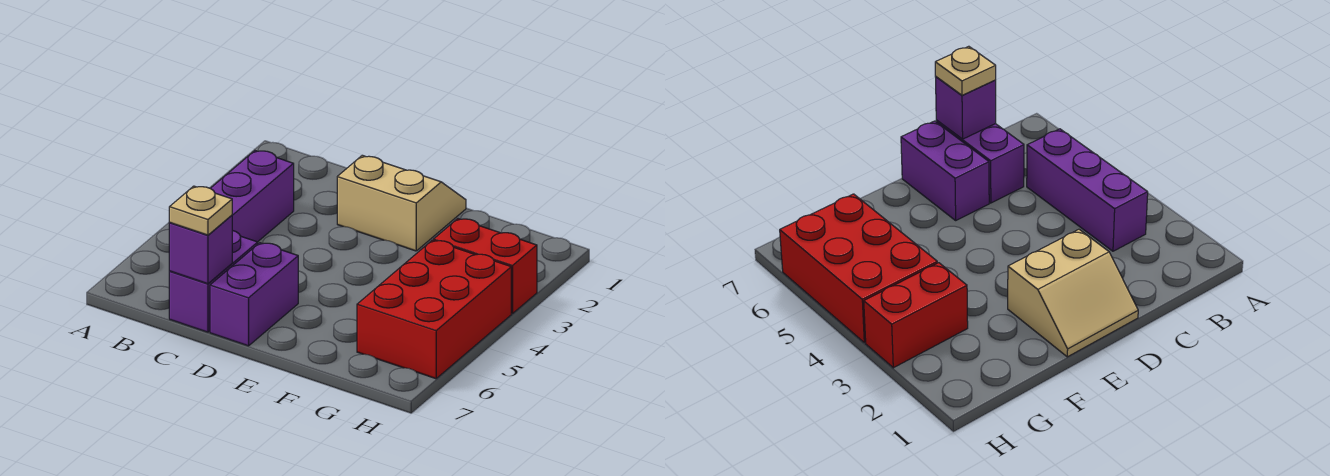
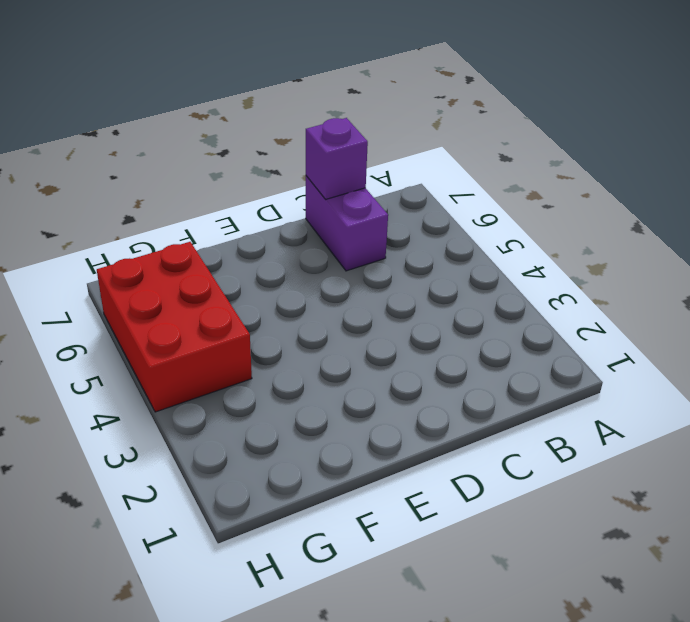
none -> purple brick B3:B5 level 1
none -> tan slope D1:E2 level 1 top 2

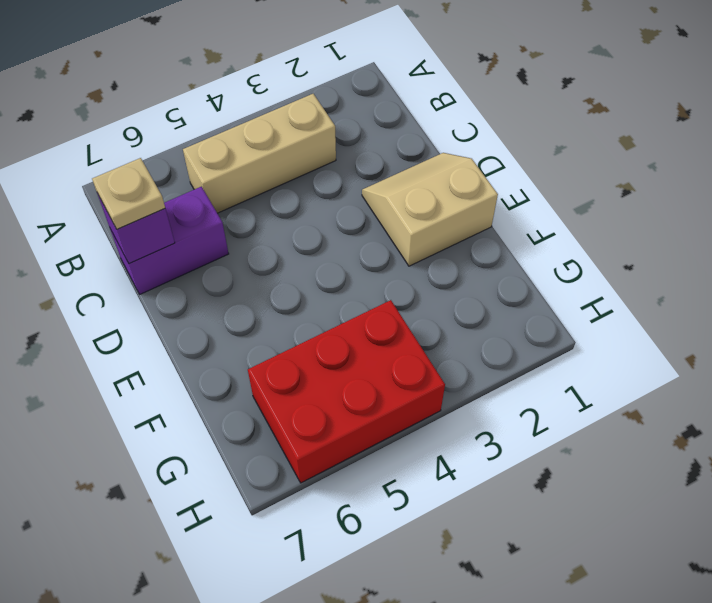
tan brick B3:B5 level 1 -> purple brick B3:B5 level 1
tan slope D1:E2 level 1 top E -> tan slope D1:E2 level 1 top 2
none -> purple brick D6:D7 level 1
none -> red brick G3:H3 level 1

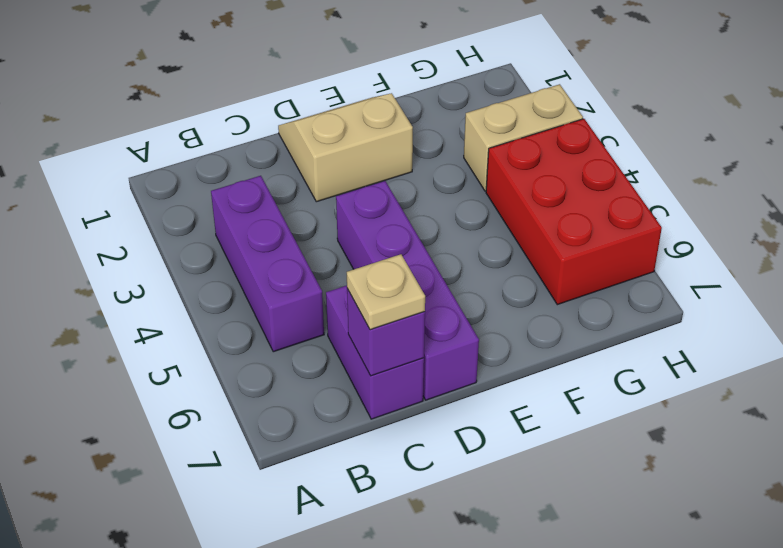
purple brick D4:D7 level 1 -> purple brick D6:D7 level 1
tan brick G3:H3 level 1 -> red brick G3:H3 level 1

